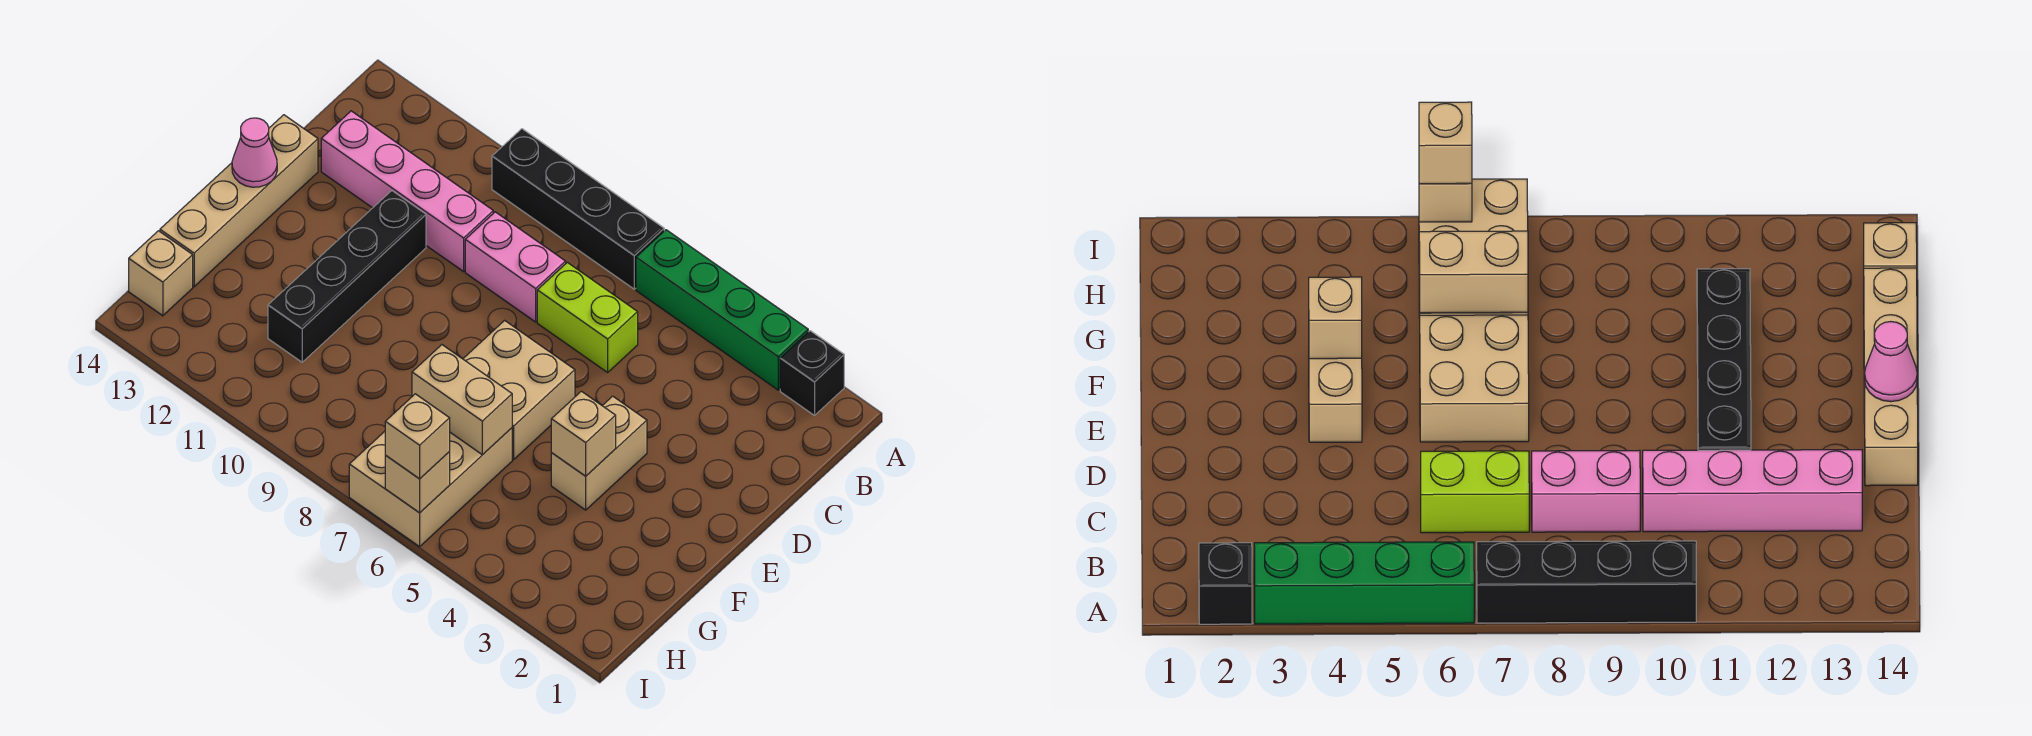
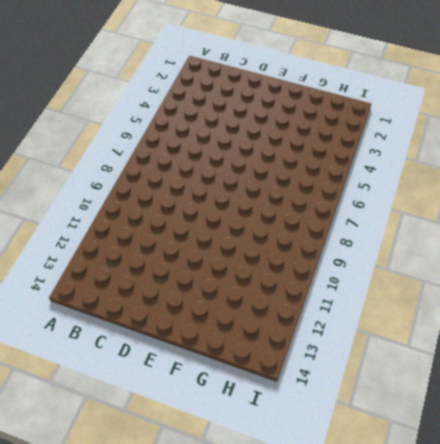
none -> black brick A2 level 1
none -> green brick A3:A6 level 1
none -> black brick A7:A10 level 1

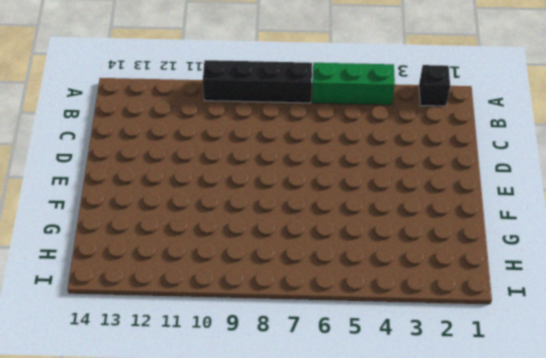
green brick A4:A6 level 1 -> green brick A3:A6 level 1
none -> lime brick C6:C7 level 1
none -> pink brick C8:C9 level 1
none -> pink brick C10:C13 level 1

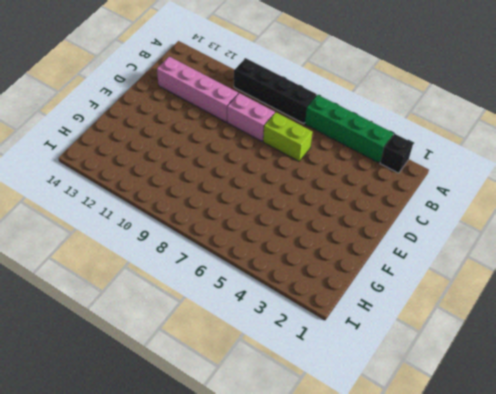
none -> black brick D11:G11 level 1
none -> tan brick D14:G14 level 1
none -> tan brick E4:F4 level 1

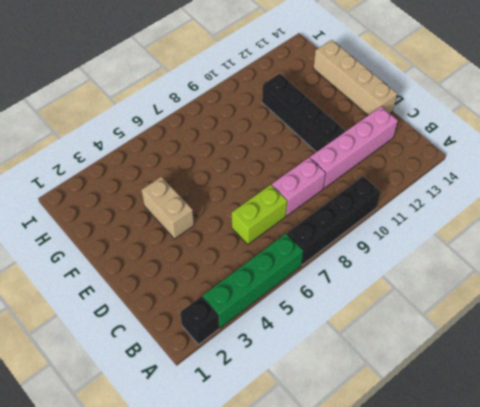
none -> tan brick E6:F7 level 1
none -> tan brick G6:I7 level 1
none -> tan brick H14 level 1

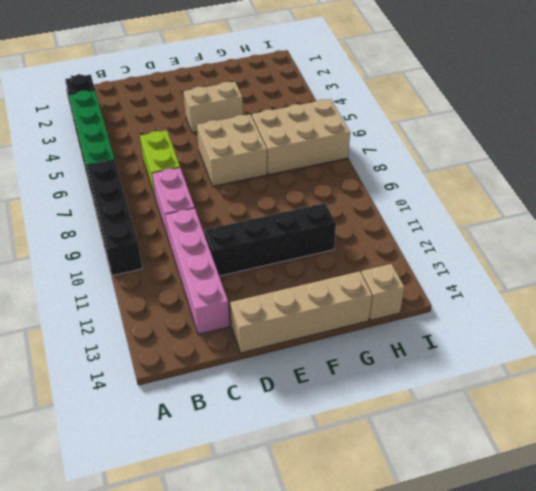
none -> pink cone E14 level 2
none -> tan brick F4 level 2
none -> tan brick G6:G7 level 2

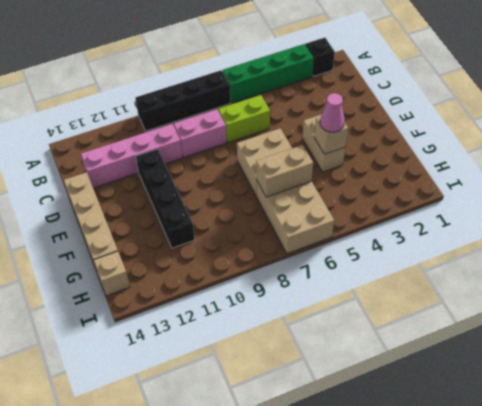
pink cone F4 level 3 -> pink cone E14 level 2
none -> tan brick I6 level 2
none -> tan brick I6 level 3

